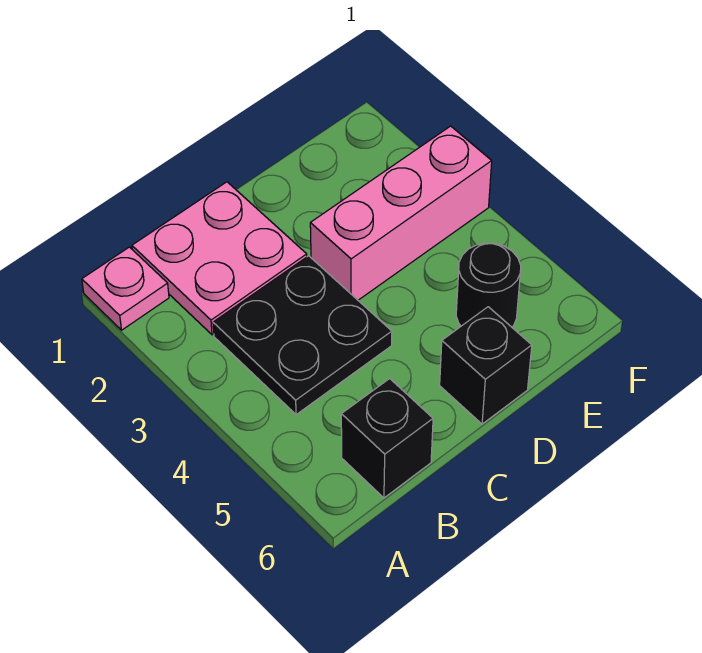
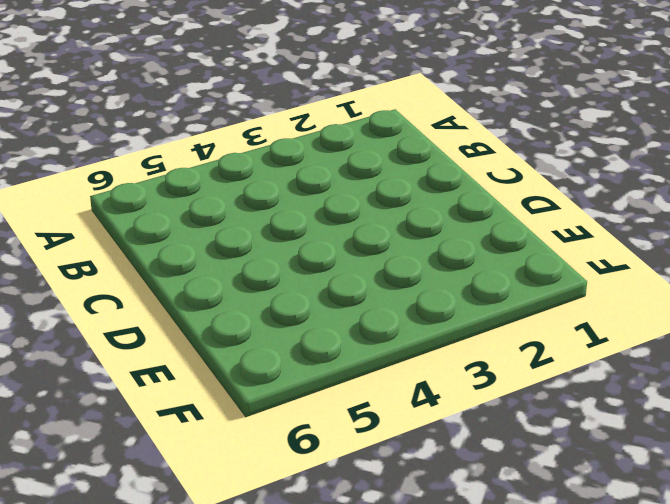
none -> pink plate A1 level 1
none -> pink plate B1:C2 level 1

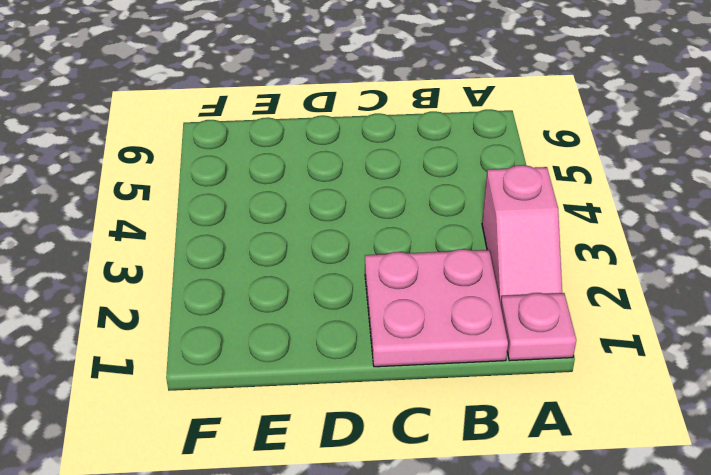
pink slope A2:A3 level 1 top 3 -> none
none -> black plate B3:C4 level 1
none -> black brick B6 level 1

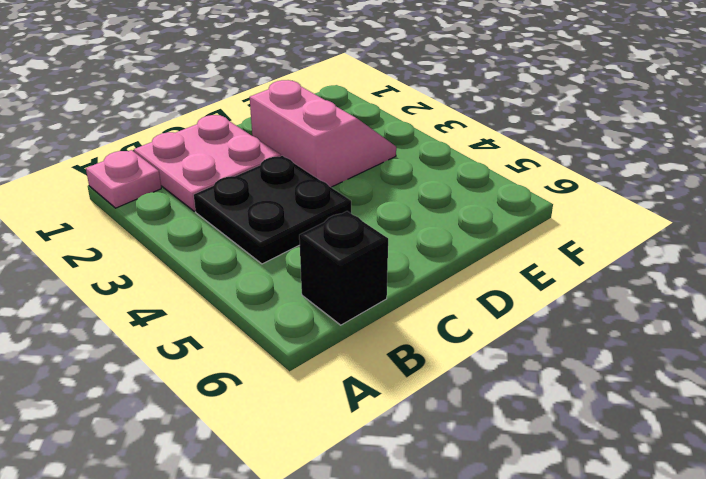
pink slope D2:E3 level 1 top D -> pink brick D3:F3 level 1
none -> black brick D6 level 1
none -> black round brick E5 level 1

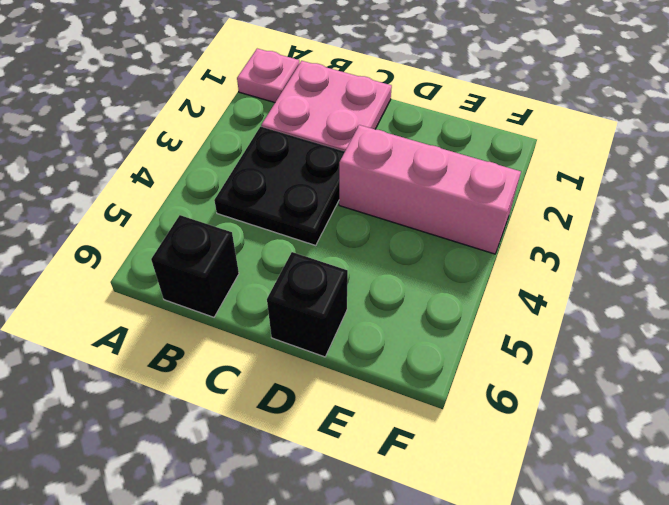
none -> black round brick E5 level 1

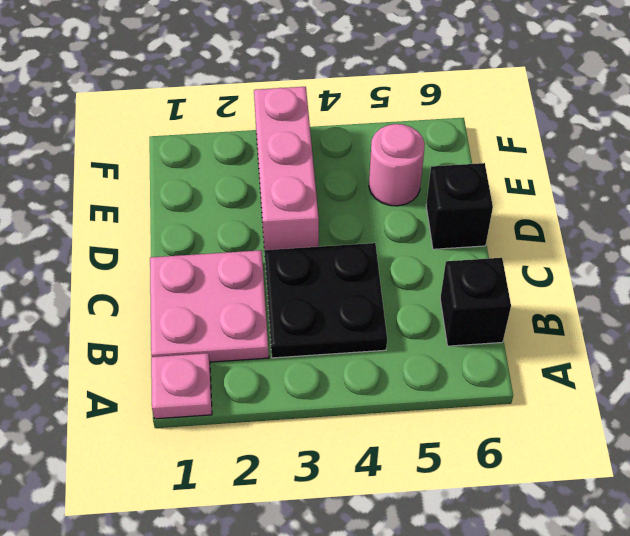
pink round brick E5 level 1 -> black round brick E5 level 1

